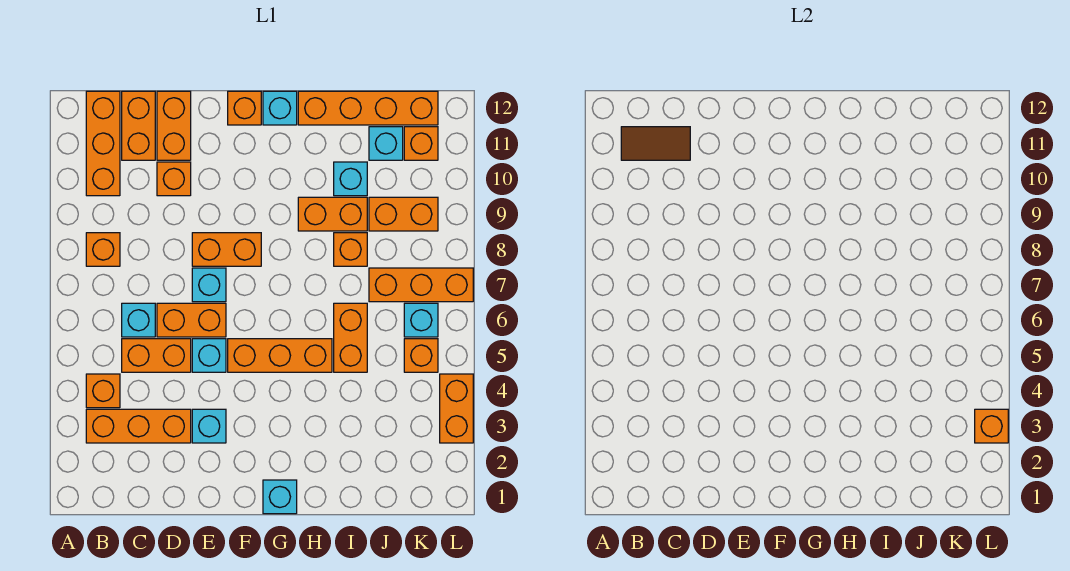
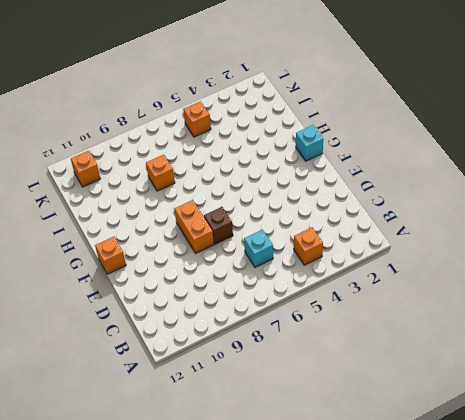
brown brick E7 level 1 -> cyan brick E7 level 1
none -> orange brick B3:D3 level 1
none -> orange brick B8 level 1
none -> orange brick B10:B12 level 1
none -> orange brick C5:D5 level 1

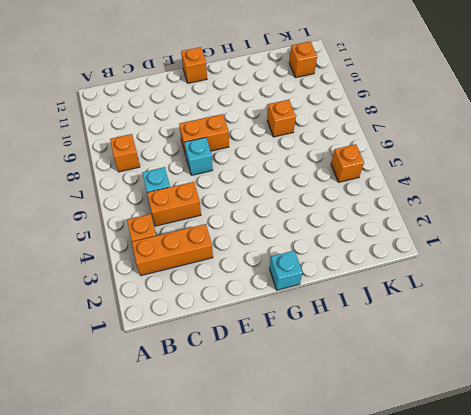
none -> orange brick B10:B12 level 1
none -> orange brick C11:C12 level 1
none -> orange brick D6:E6 level 1
none -> orange brick D10 level 1

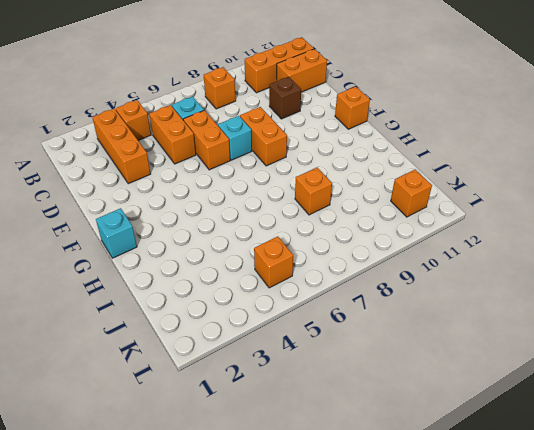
brown brick D10 level 1 -> orange brick D10 level 1
none -> orange brick D11:D12 level 1
none -> cyan brick E3 level 1
none -> cyan brick E5 level 1
none -> orange brick F5:H5 level 1

